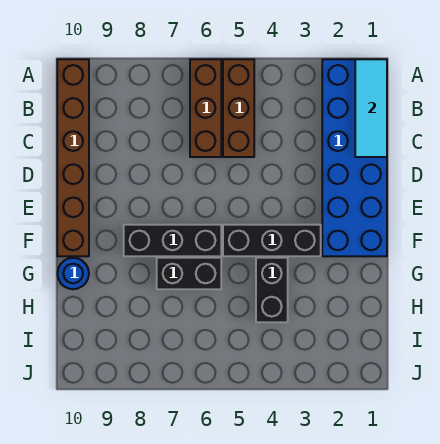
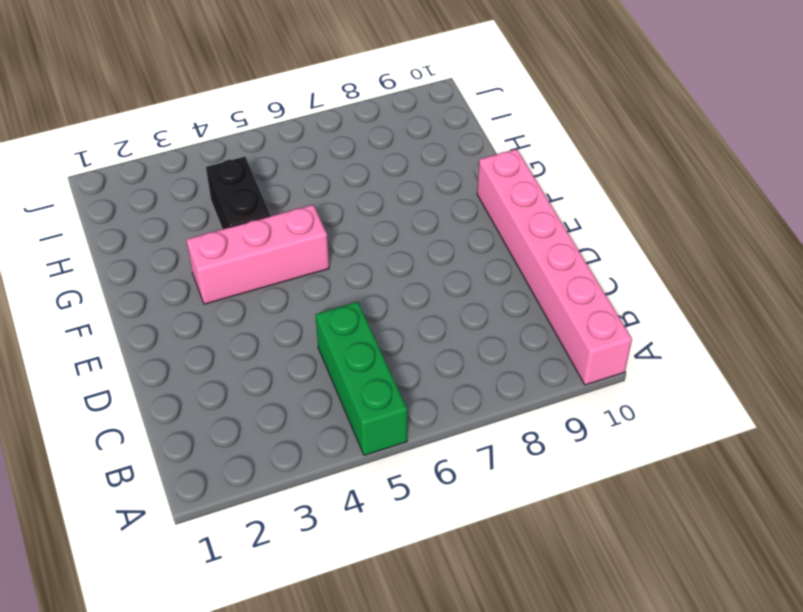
green brick A5:C5 level 1 -> brown brick A5:C5 level 1
pink brick A10:F10 level 1 -> brown brick A10:F10 level 1
pink brick F3:F5 level 1 -> black brick F3:F5 level 1
none -> blue brick A1:F2 level 1
none -> brown brick A6:C6 level 1

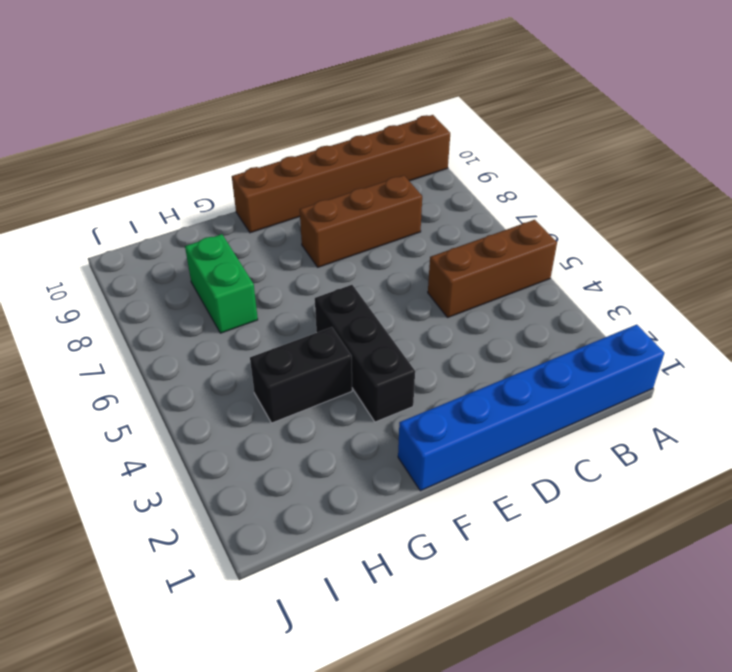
blue brick A1:F1 level 1 -> blue brick A1:F2 level 1
brown brick C8:E8 level 1 -> brown brick A6:C6 level 1
green brick H7:H8 level 1 -> none
none -> black brick F6:F8 level 1
none -> black brick G6:G7 level 1

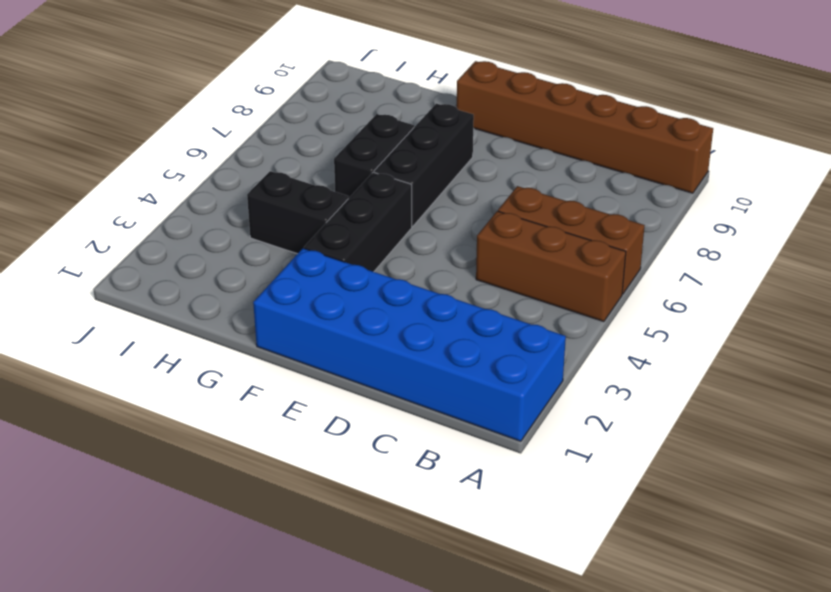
none -> blue round brick G10 level 1
none -> cyan tile A1:C1 level 2

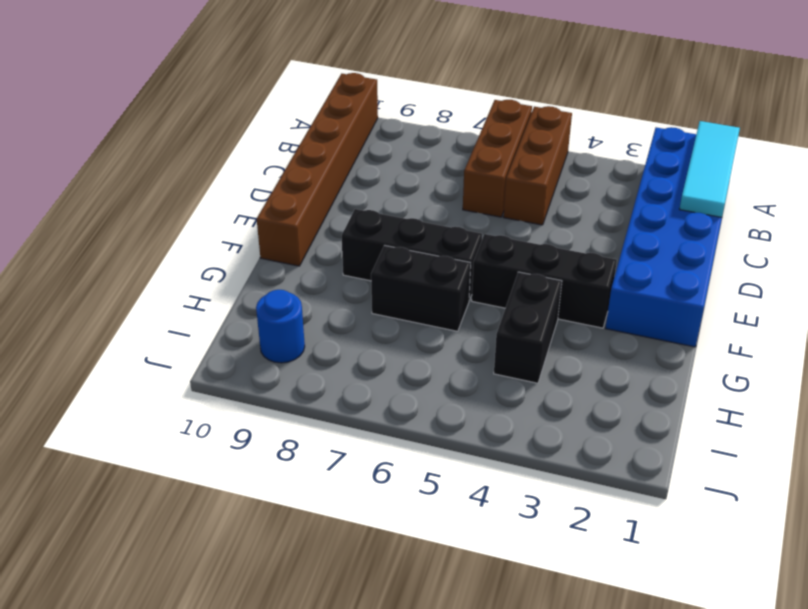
blue round brick I9 level 1 -> blue round brick G10 level 1

